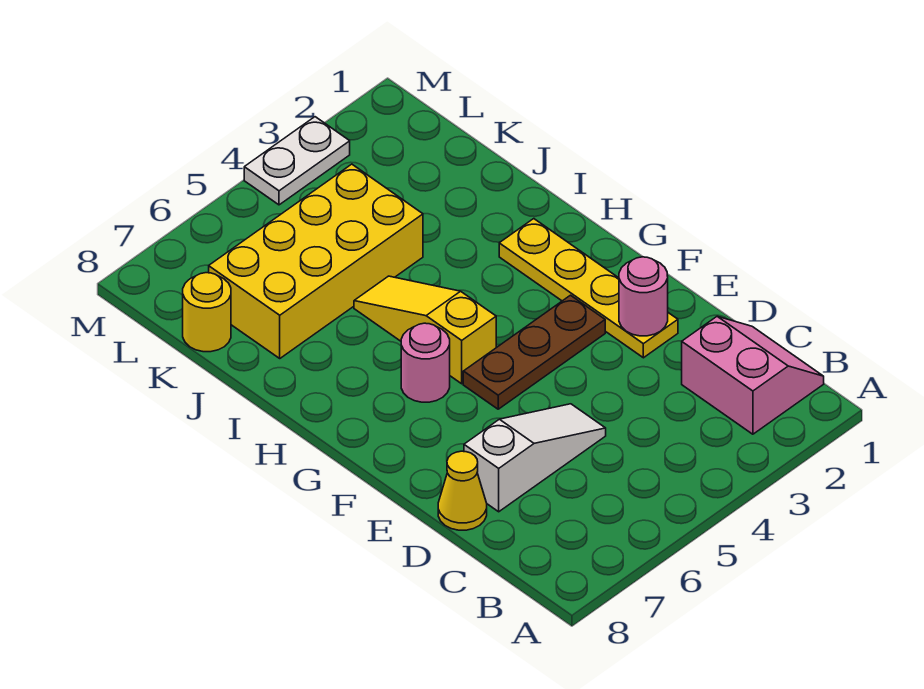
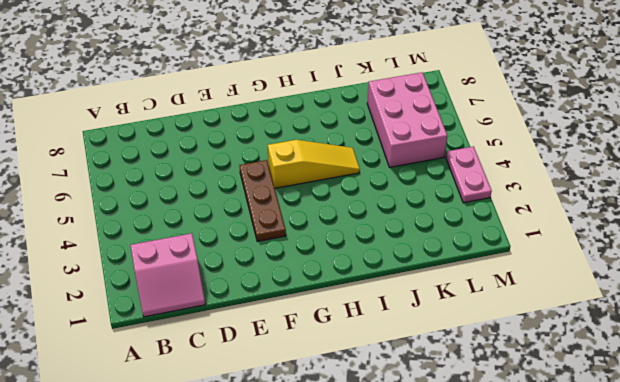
pink brick K5:L7 level 1 -> yellow brick J4:K7 level 1
pink plate M3:M4 level 1 -> white plate M3:M4 level 1
none -> white slope D5:D7 level 1 top 7
none -> yellow cone D8 level 1

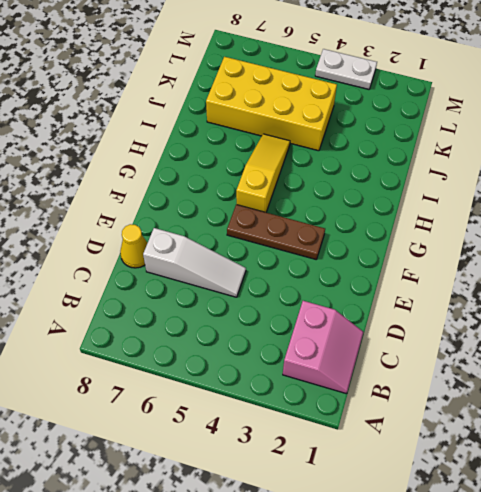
none -> yellow plate E2:H2 level 1
none -> pink round brick G6 level 1

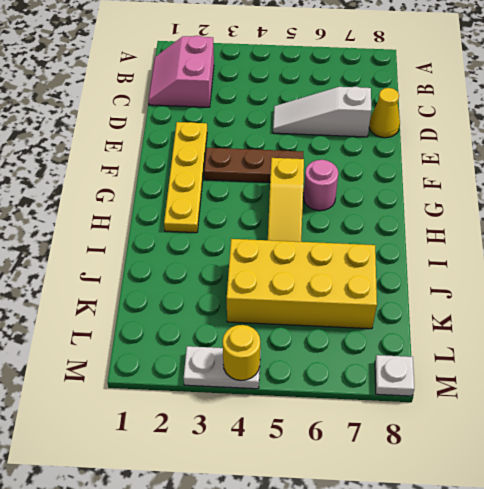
yellow round brick M4 level 2 -> yellow round brick K8 level 1
white plate M8 level 1 -> none
none -> pink round brick E2 level 2

